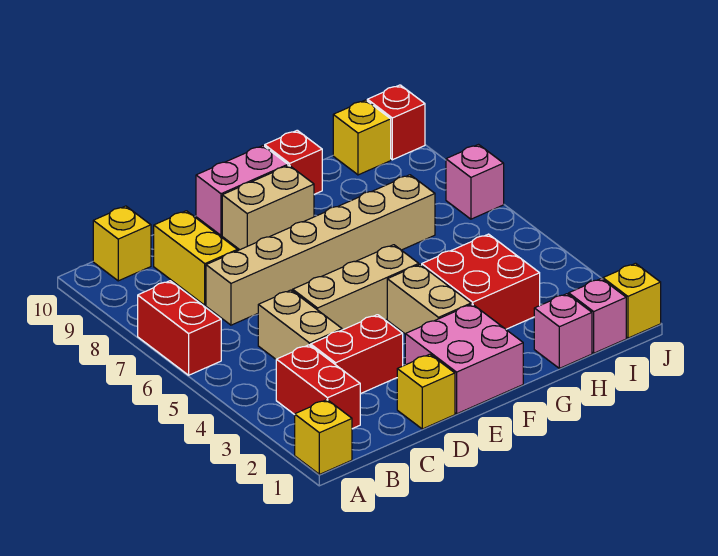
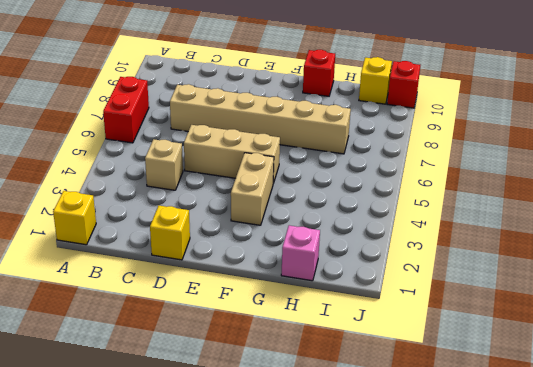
tan brick C4 level 1 -> tan brick C4:C5 level 1
none -> red brick B2:B3 level 1
none -> yellow brick B10 level 1
none -> red brick C3:D3 level 1

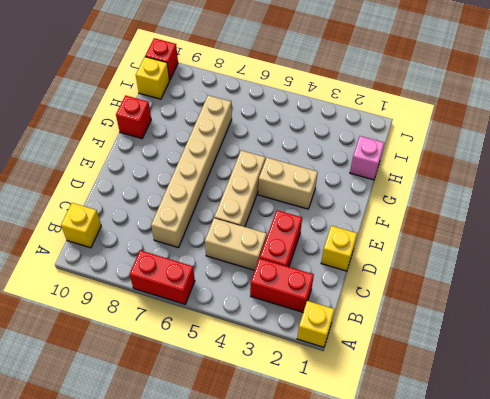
none -> yellow brick C8:C9 level 1
none -> pink brick E1:F2 level 1
none -> tan brick E9:F9 level 1

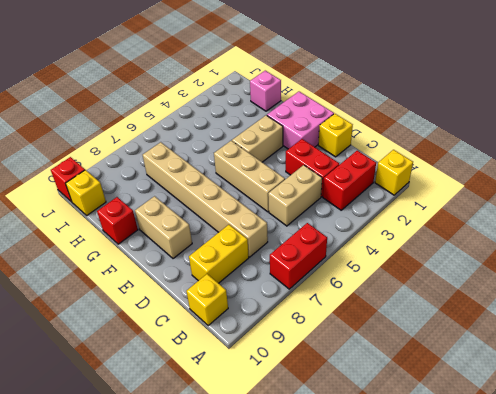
none -> pink brick E10:F10 level 1
none -> red brick G3:H4 level 1
none -> pink brick I1 level 1

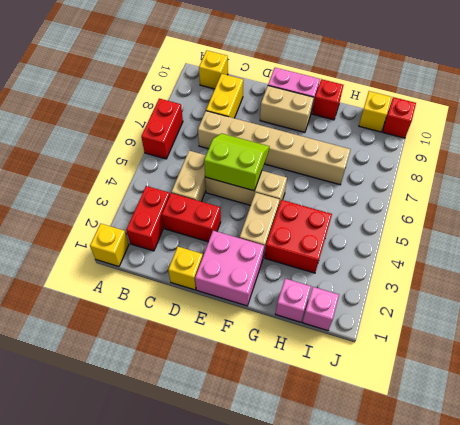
lime slope D5:E6 level 2 top 5 -> none
none -> yellow brick J1 level 1
none -> pink brick J7 level 1

